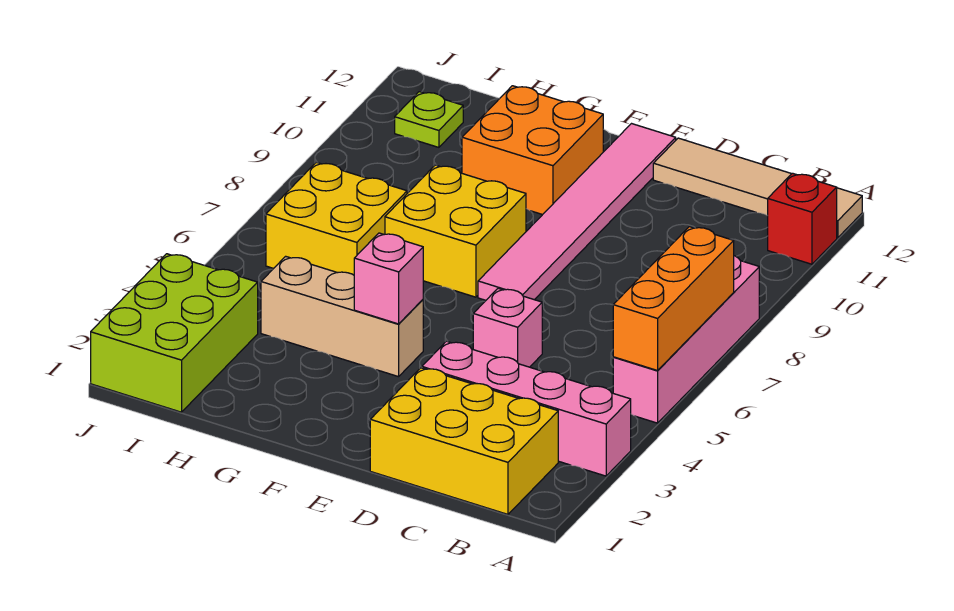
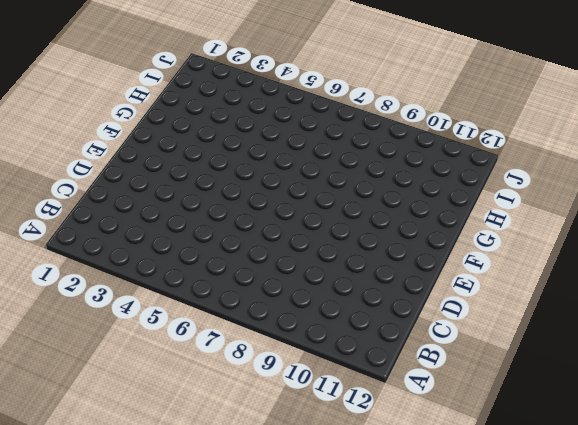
none -> pink brick A3:D3 level 1
none -> pink brick A5:A8 level 1
none -> red brick A11 level 1

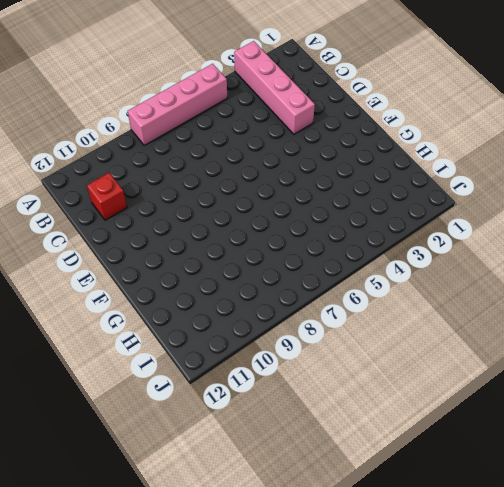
red brick C11 level 1 -> red brick A11 level 1
none -> tan tile A12:D12 level 1
none -> yellow brick B1:D2 level 1
none -> pink brick D5 level 1

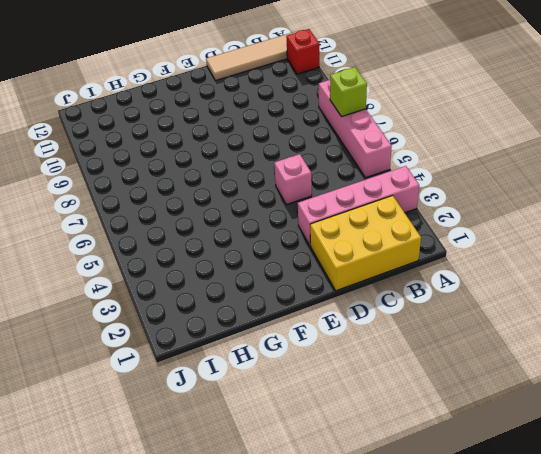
lime brick A7 level 2 -> orange brick A5:A7 level 2
none -> pink tile E7:E12 level 1
none -> tan brick F4:H4 level 1
none -> yellow brick F7:G8 level 1

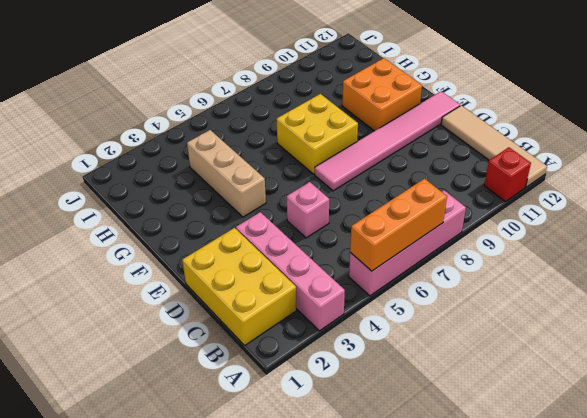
none -> yellow brick H6:I7 level 1
none -> lime brick I1:J3 level 1
none -> lime plate I11 level 1

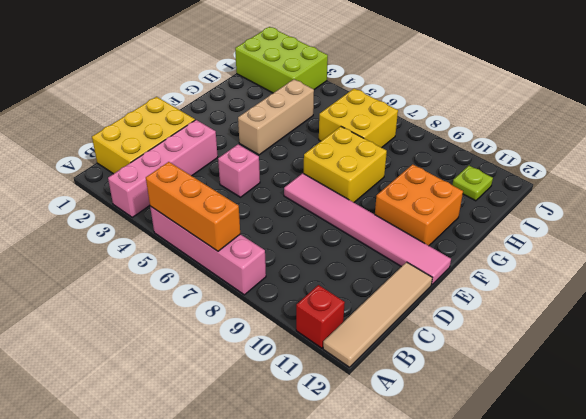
none -> pink brick F4 level 2

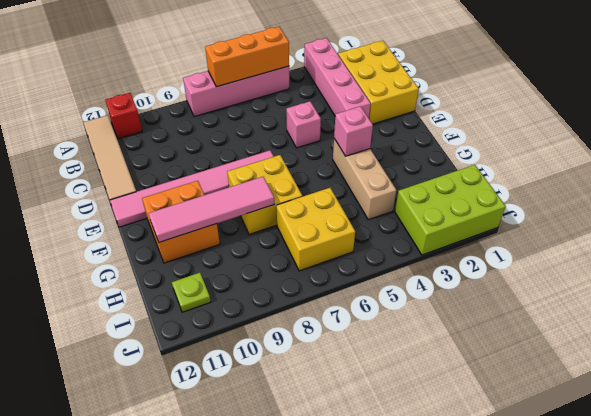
pink tile G8:G11 level 2 -> none

